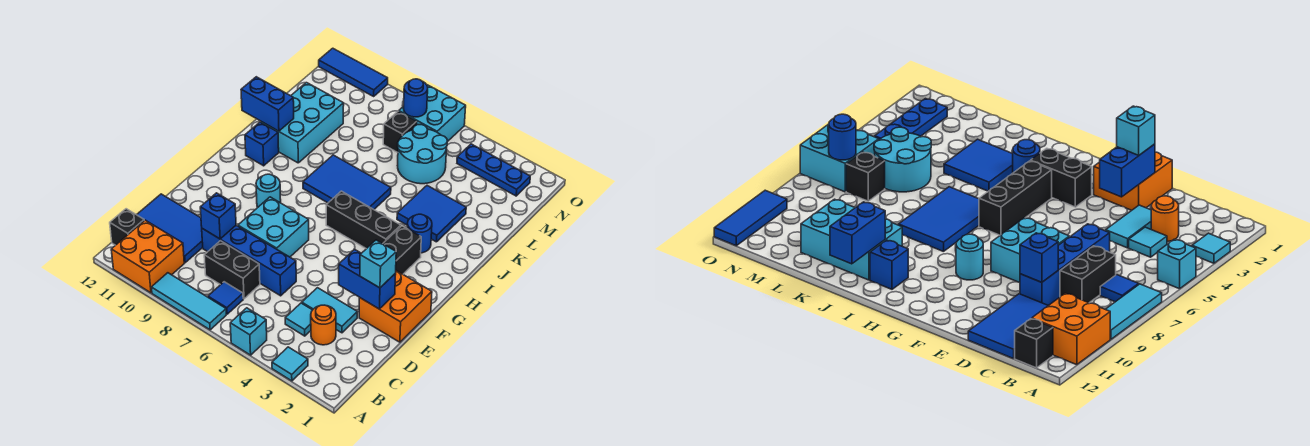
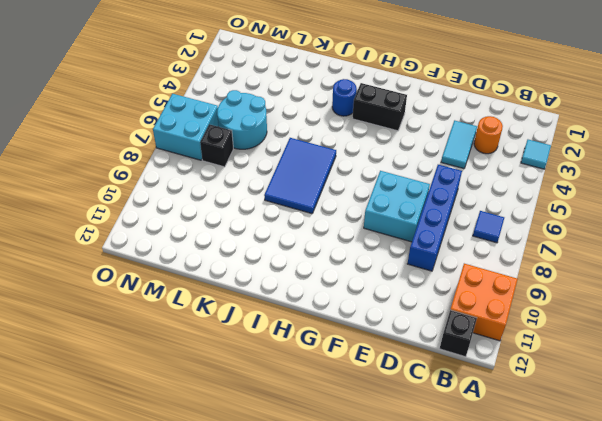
none -> cyan brick A5 level 1
none -> cyan tile A7:A9 level 1
none -> cyan tile C4 level 1
none -> black brick C7:C8 level 1

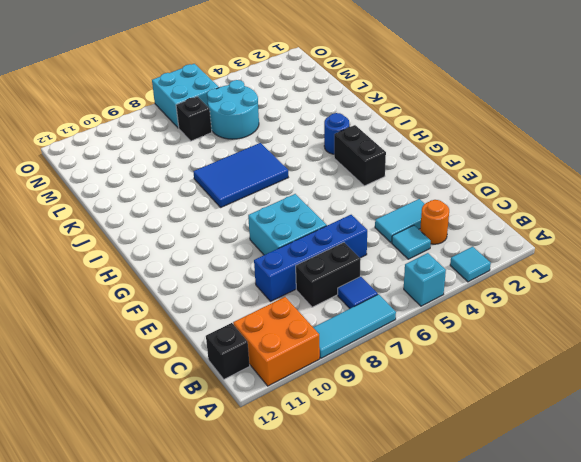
none -> blue tile C10:D12 level 1
none -> orange brick E1:F2 level 1
none -> cyan round brick G9 level 1
none -> black brick H4:H6 level 1

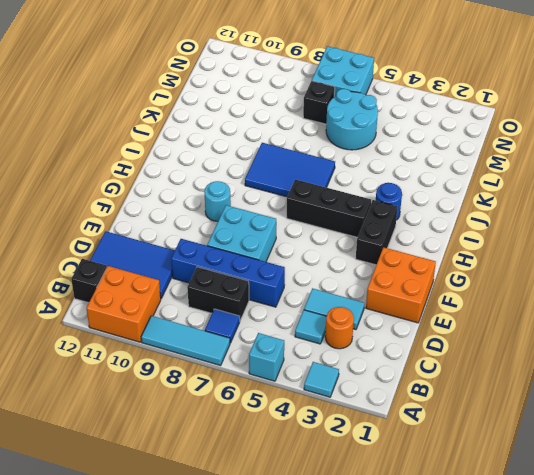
none -> blue brick I11 level 1
none -> blue tile J3:K4 level 1
none -> cyan brick J10:L11 level 1
none -> blue plate N2:N4 level 1

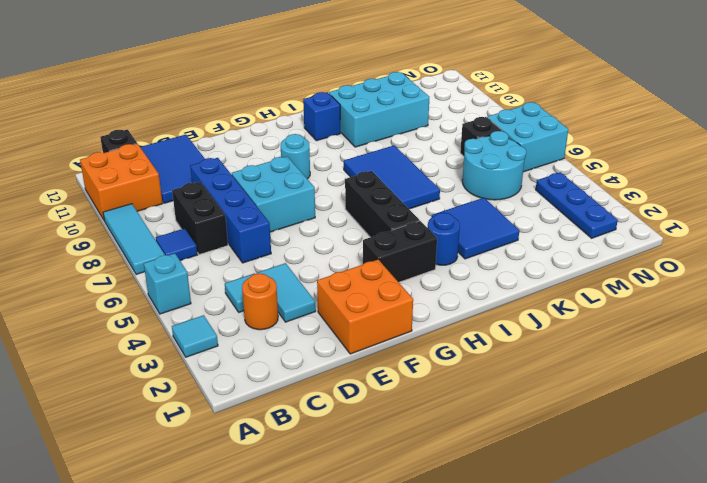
none -> blue tile O10:O12 level 1
none -> blue brick D9 level 2
none -> blue brick E2:E3 level 2
none -> blue brick J11:J12 level 2

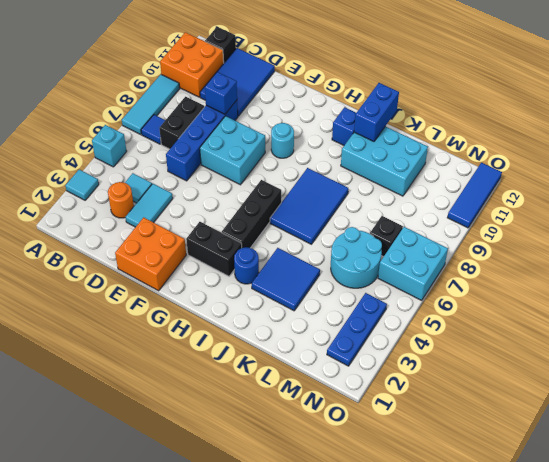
none -> blue brick E2:E3 level 2
none -> blue round brick N7 level 2
none -> cyan brick E2 level 3

